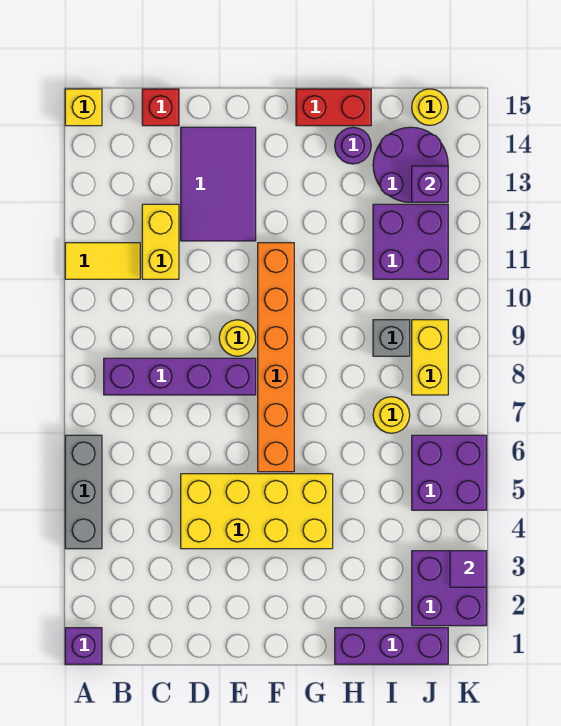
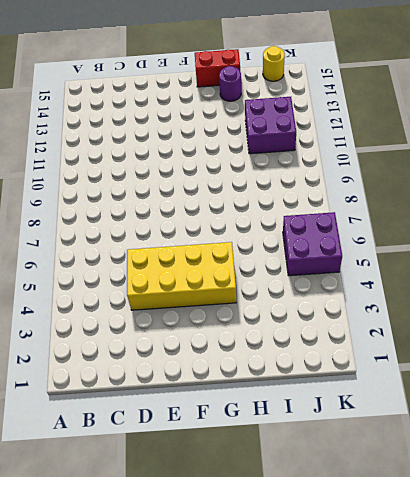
none -> purple brick A1 level 1
none -> grey brick A4:A6 level 1
none -> yellow tile A11:B11 level 1

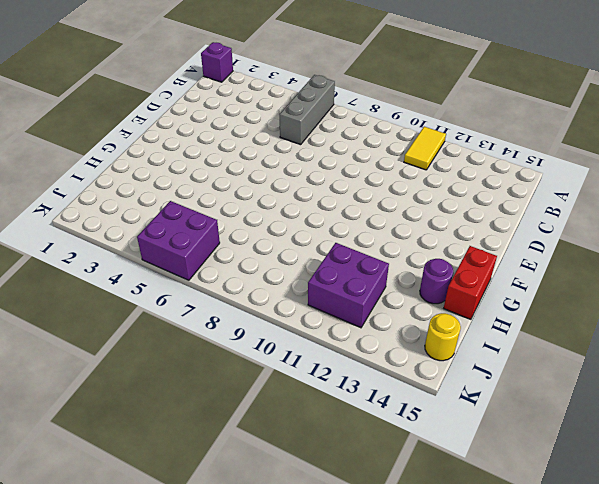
grey brick A6:C6 level 1 -> grey brick A4:A6 level 1
none -> yellow brick A15 level 1
none -> purple brick B8:E8 level 1
none -> yellow brick C11:C12 level 1

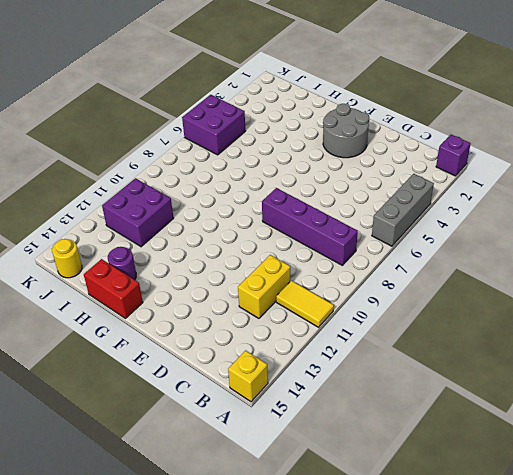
grey round brick E2:F3 level 1 -> none
none -> red brick C15 level 1
none -> yellow brick D4:G5 level 1
none -> purple tile D12:E14 level 1

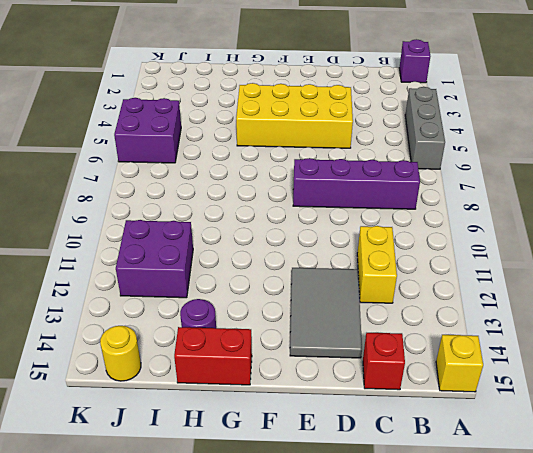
grey tile D12:E14 level 1 -> purple tile D12:E14 level 1
none -> yellow tile A11:B11 level 1
none -> yellow round brick E9 level 1
none -> orange brick F6:F11 level 1

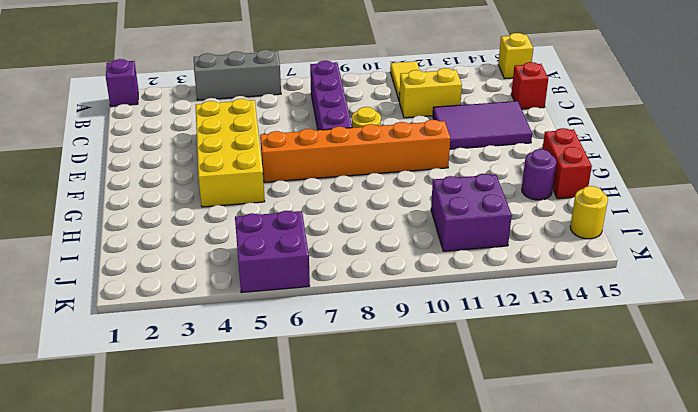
none -> purple brick H1:J1 level 1
none -> yellow round brick I7 level 1
none -> grey brick I9 level 1

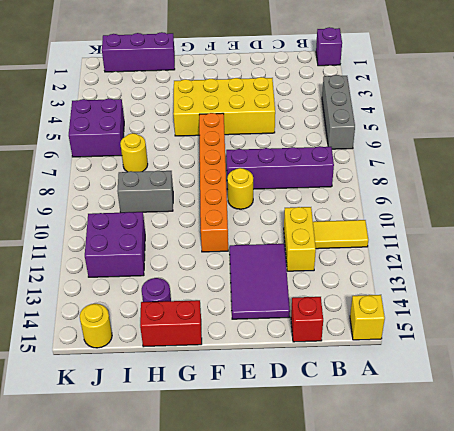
grey brick H9:I9 level 1 -> grey brick I9 level 1
none -> purple round brick I13:J14 level 1
none -> purple brick J2:K3 level 1
none -> yellow brick J8:J9 level 1

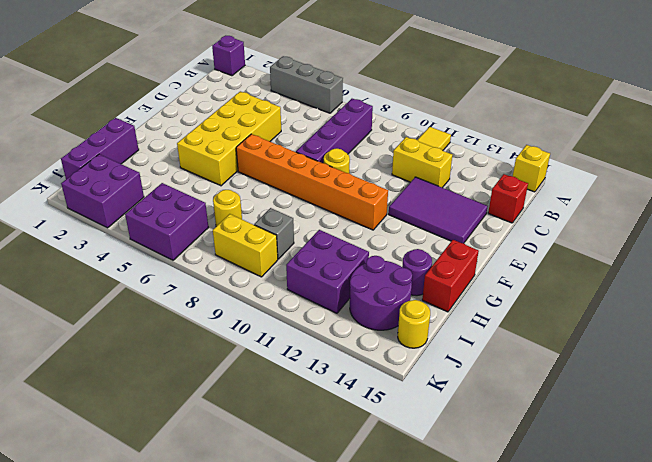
none -> purple brick J13 level 2
none -> purple tile K3 level 2

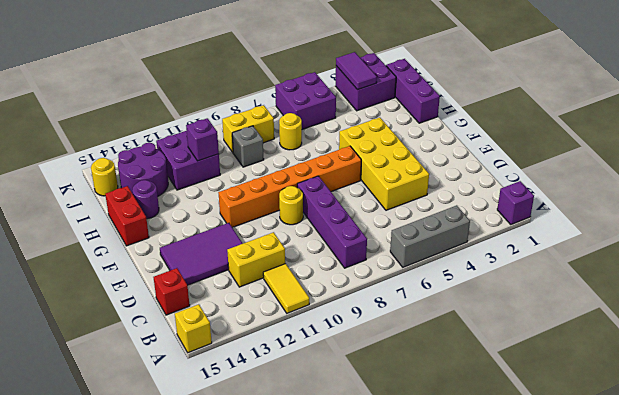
purple brick I11 level 2 -> purple brick J13 level 2
purple tile J3:K3 level 2 -> purple tile K3 level 2

